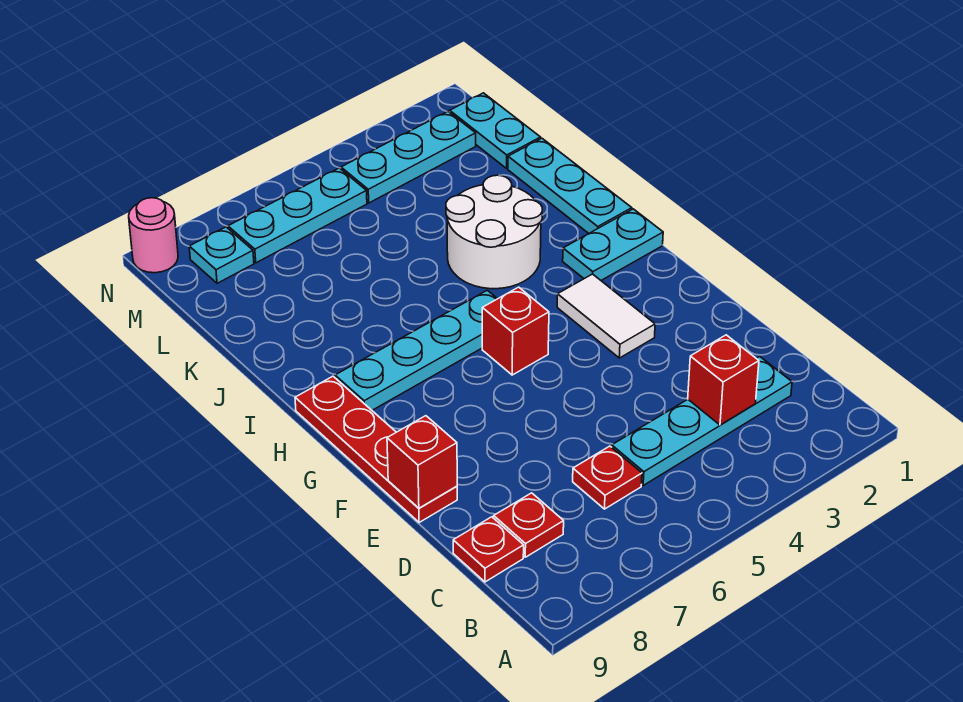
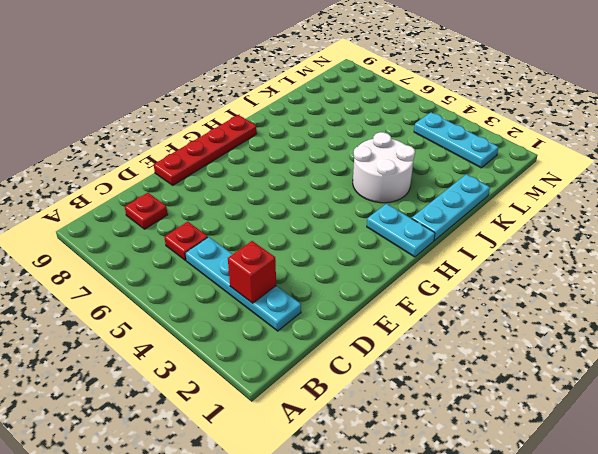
none -> red plate C9 level 1
none -> white tile F3:G3 level 1
none -> red brick G5 level 1

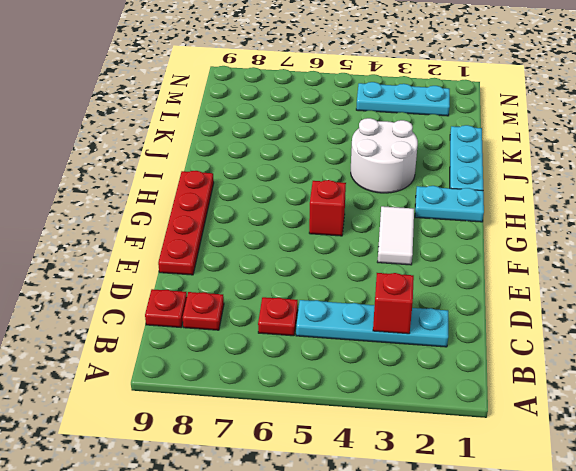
none -> cyan plate H5:H8 level 1
none -> cyan plate L1:M1 level 1
none -> cyan plate M5:M7 level 1

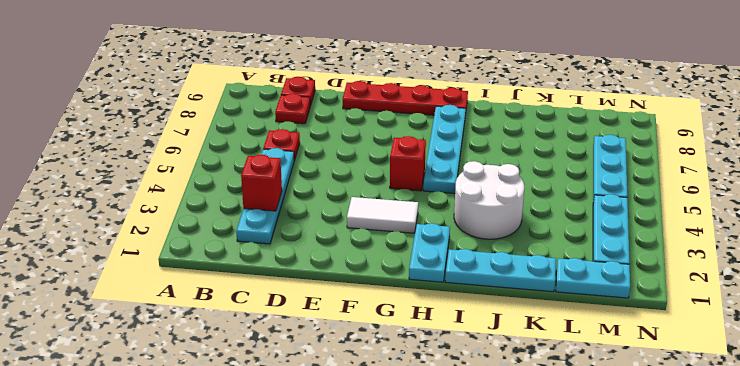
none -> cyan plate M8 level 1
none -> pink round brick N9 level 1
none -> red brick E9 level 2

